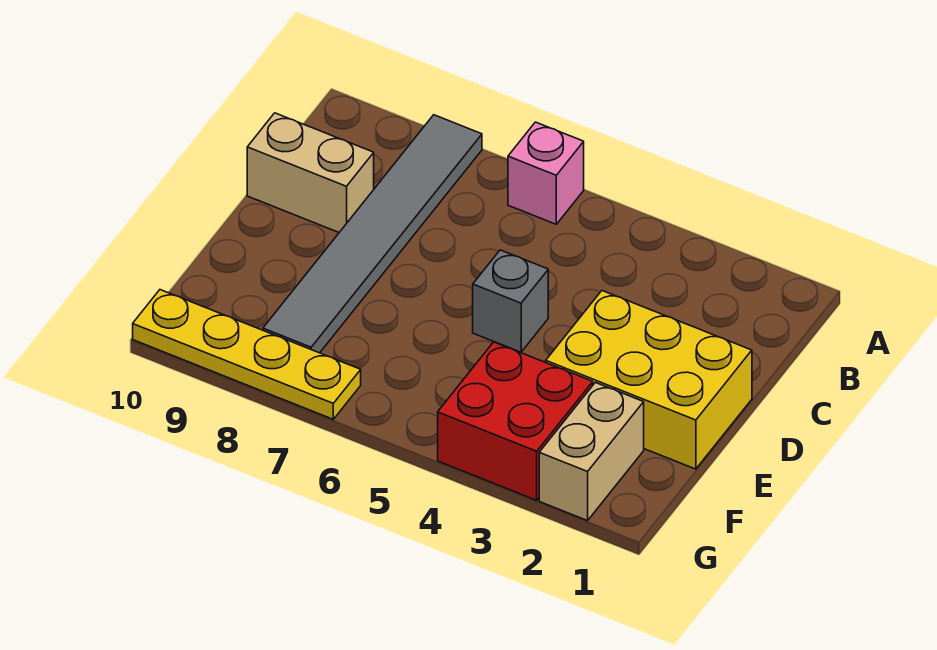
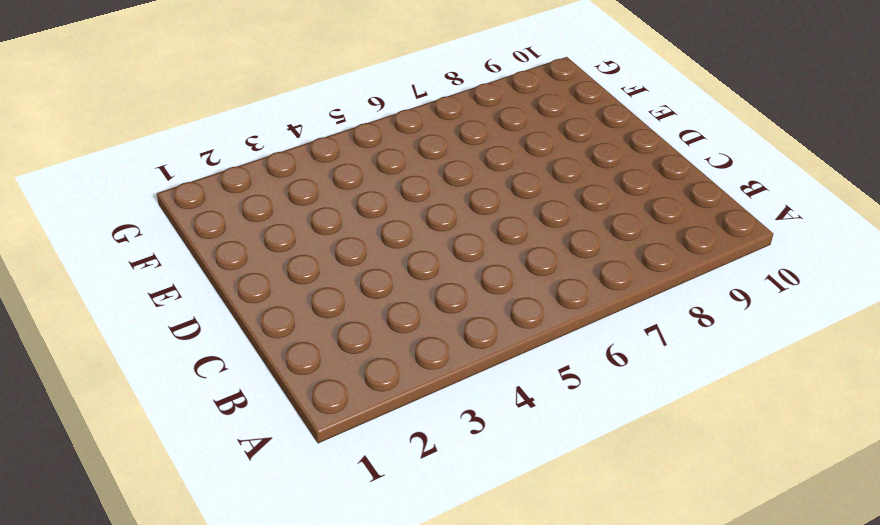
none -> pink brick A6 level 1
none -> grey tile A8:F8 level 1

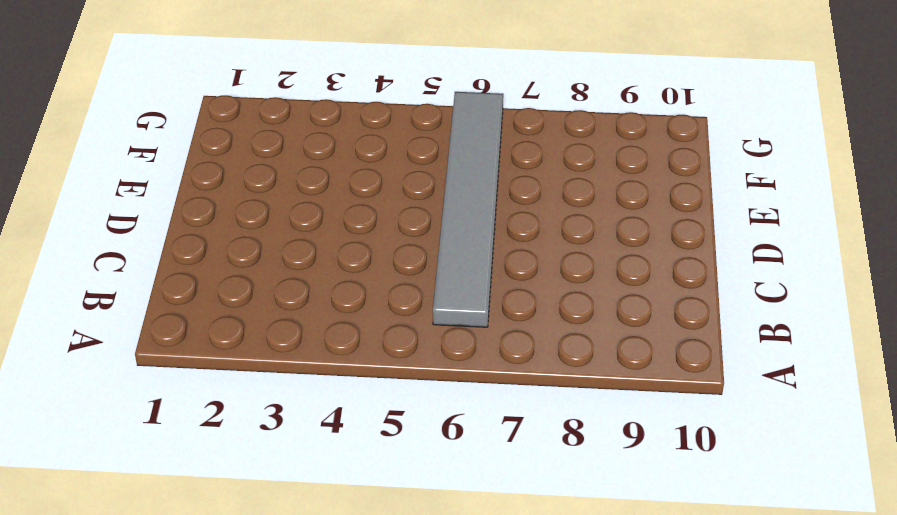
grey tile B6:G6 level 1 -> grey tile A8:F8 level 1
none -> pink brick A6 level 1
none -> tan brick C9:C10 level 1

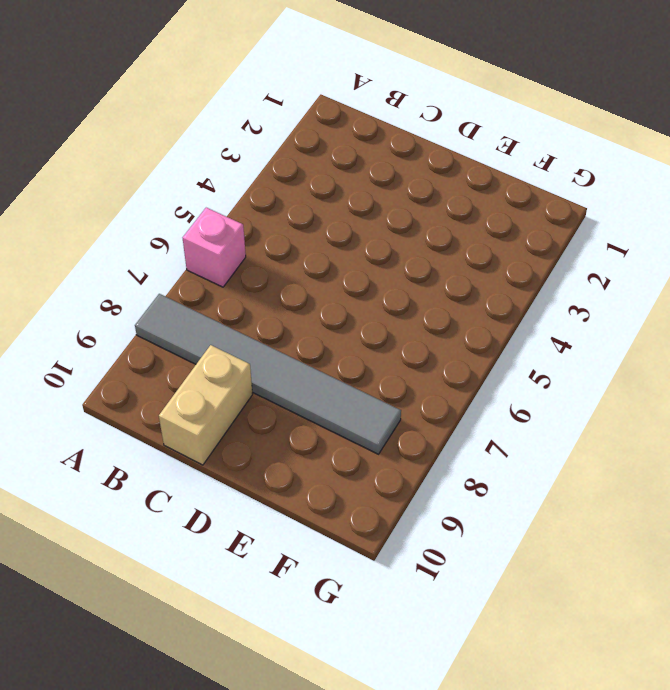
none -> yellow brick D1:E3 level 1
none -> grey brick D5 level 1

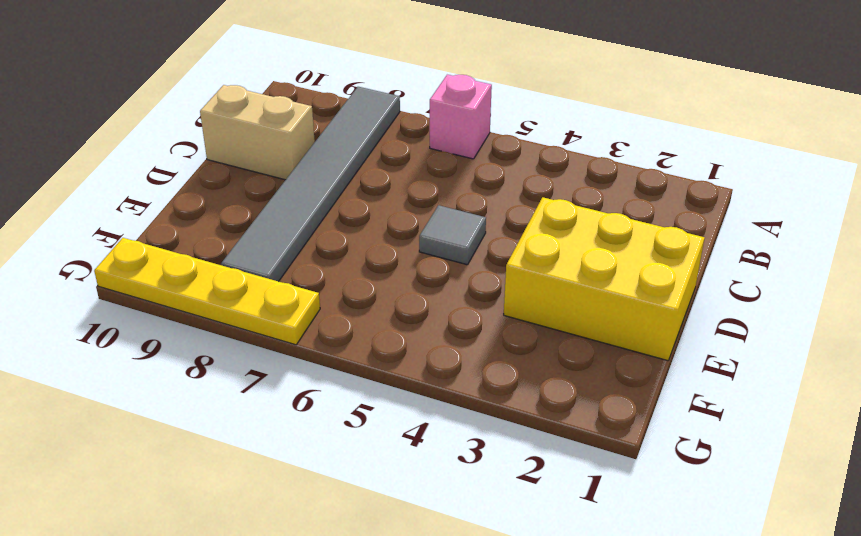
grey tile D5 level 1 -> grey brick D5 level 1
none -> tan brick F2:G2 level 1
none -> red brick F3:G4 level 1

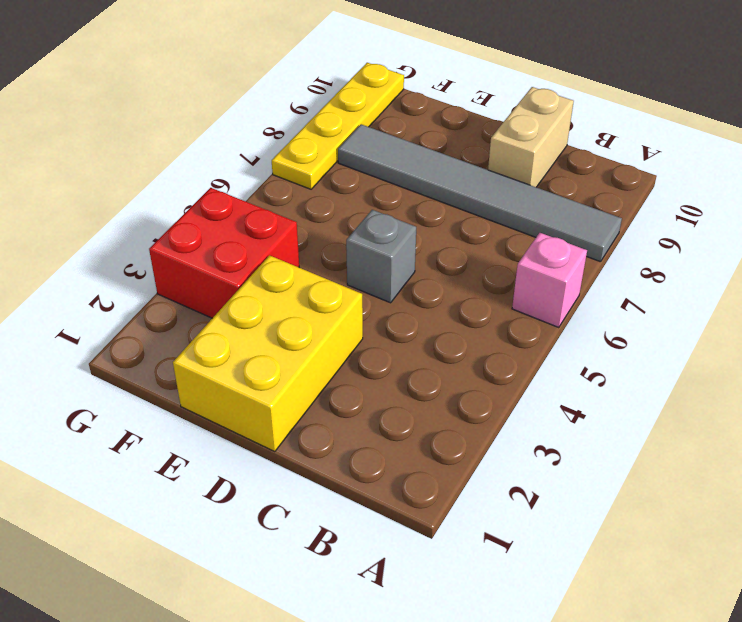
none -> tan brick F2:G2 level 1

